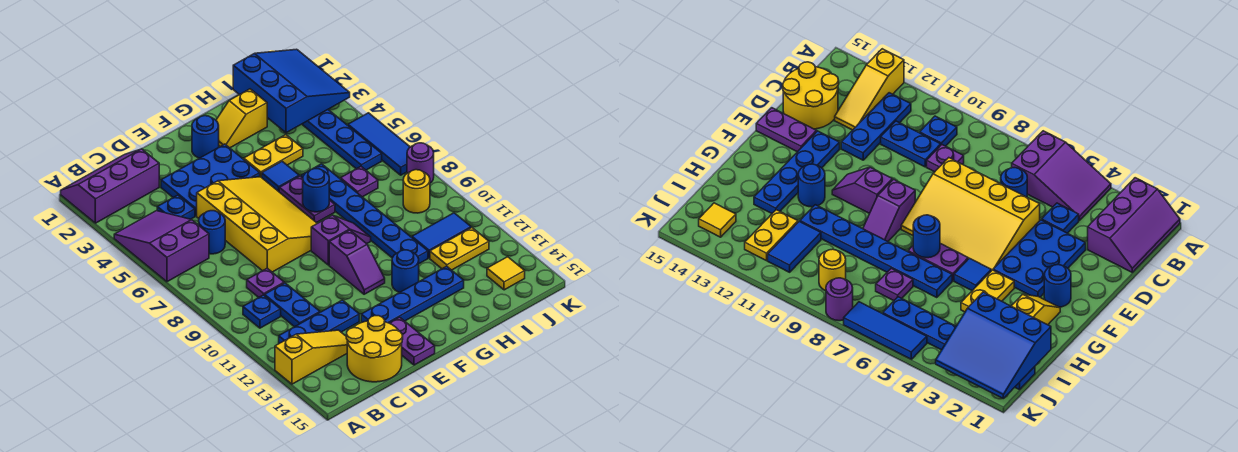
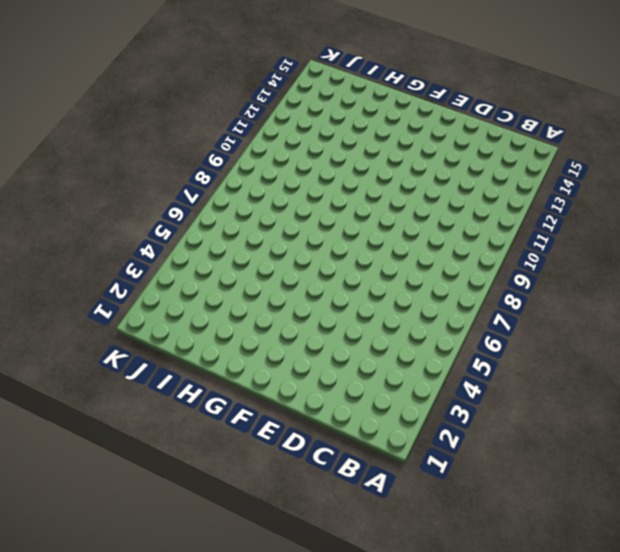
none -> purple slope A1:C2 level 1 top 2
none -> purple slope A4:B6 level 1 top 6
none -> yellow slope A13:C13 level 1 top A
none -> blue plate B10 level 1

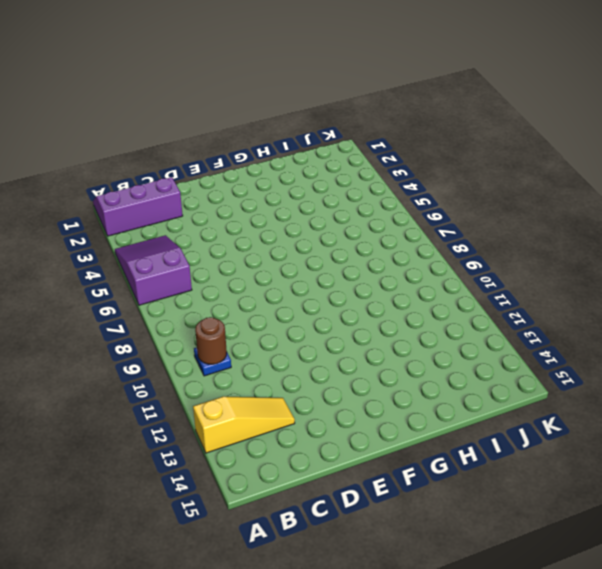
brown round brick B10 level 2 -> none
none -> blue plate B12:D12 level 1
none -> blue plate C4 level 1
none -> blue round brick C6 level 1
none -> purple plate C9 level 1

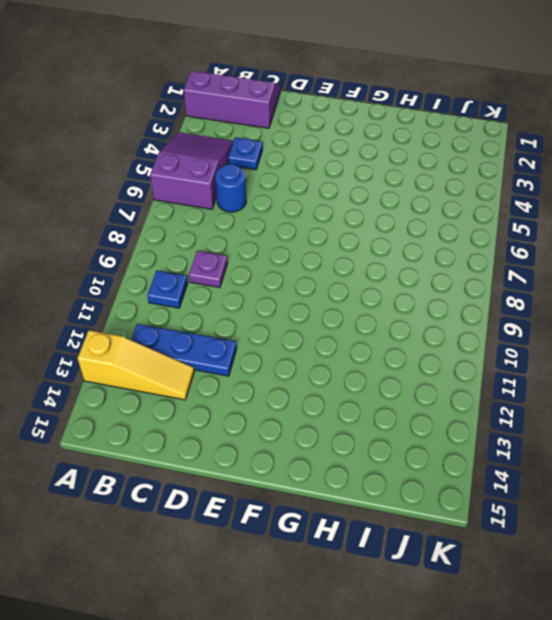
none -> blue plate C10:C11 level 1
none -> yellow round brick C14:D15 level 1
none -> blue plate D3:F4 level 1
none -> yellow slope D5:F8 level 1 top D

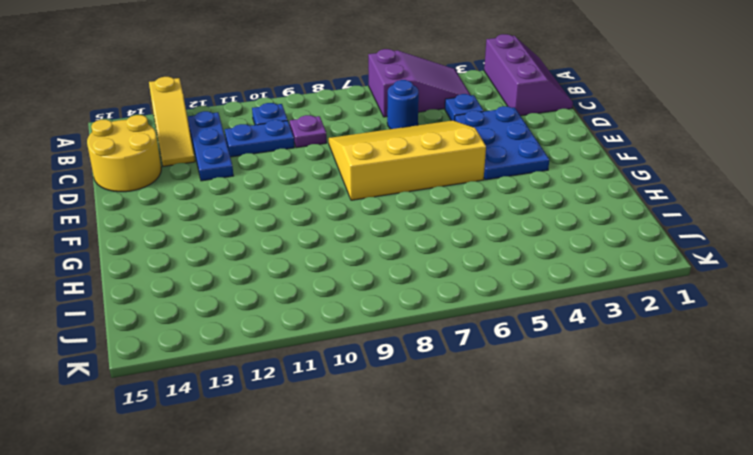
yellow slope D5:F8 level 1 top F -> yellow slope D5:F8 level 1 top D
none -> blue plate E13:H13 level 1
none -> purple plate E14:E15 level 1
none -> blue round brick F2 level 1
none -> purple slope F9:G9 level 1 top F

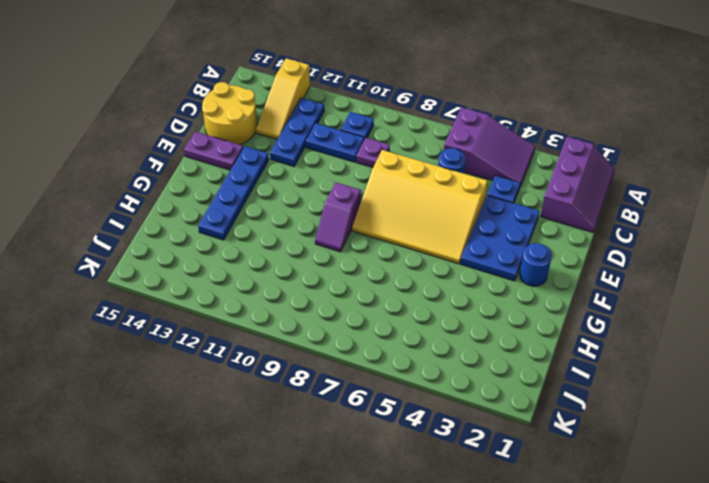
none -> purple slope F10:F11 level 1 top 10
none -> yellow slope G2:H2 level 1 top H
none -> yellow plate G4:H4 level 1
none -> blue tile G5 level 1

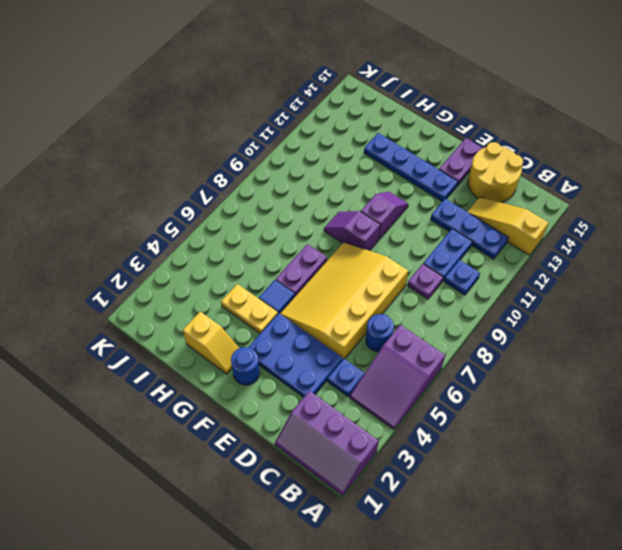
none -> blue round brick G12 level 1
none -> blue plate H6:H11 level 1
none -> purple plate I7 level 1
none -> blue tile I11:J11 level 1

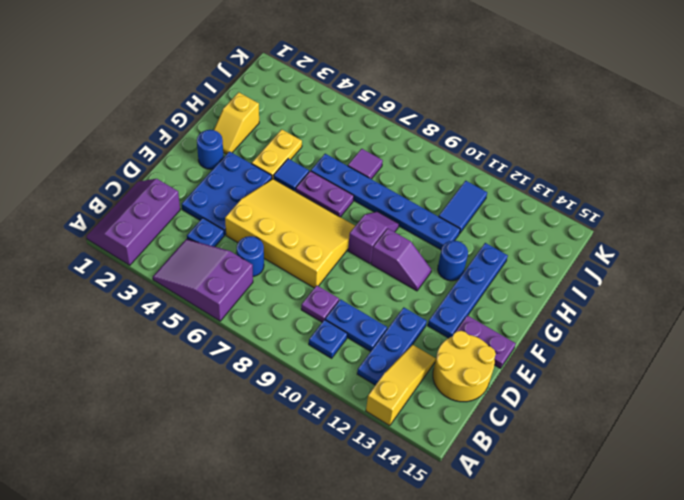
purple tile I7 level 1 -> purple plate I7 level 1
none -> yellow plate I12:J12 level 1
none -> blue plate J1:J6 level 1
none -> yellow round brick J9 level 1
none -> yellow tile J14 level 1

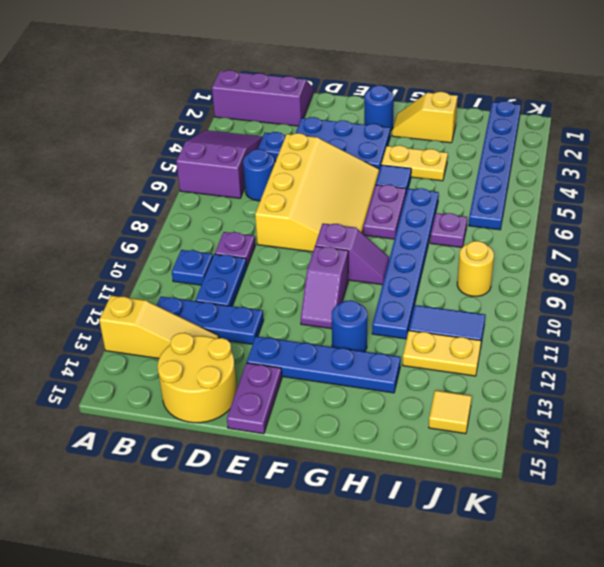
none -> blue tile K5:K7 level 1
none -> purple round brick K8 level 1
none -> blue round brick G7 level 2
none -> blue slope I1:K3 level 2 top I

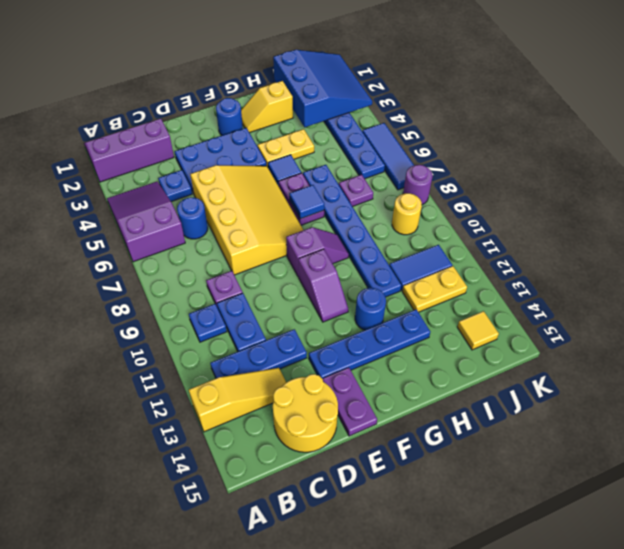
blue tile G7 level 2 -> blue round brick G7 level 2

